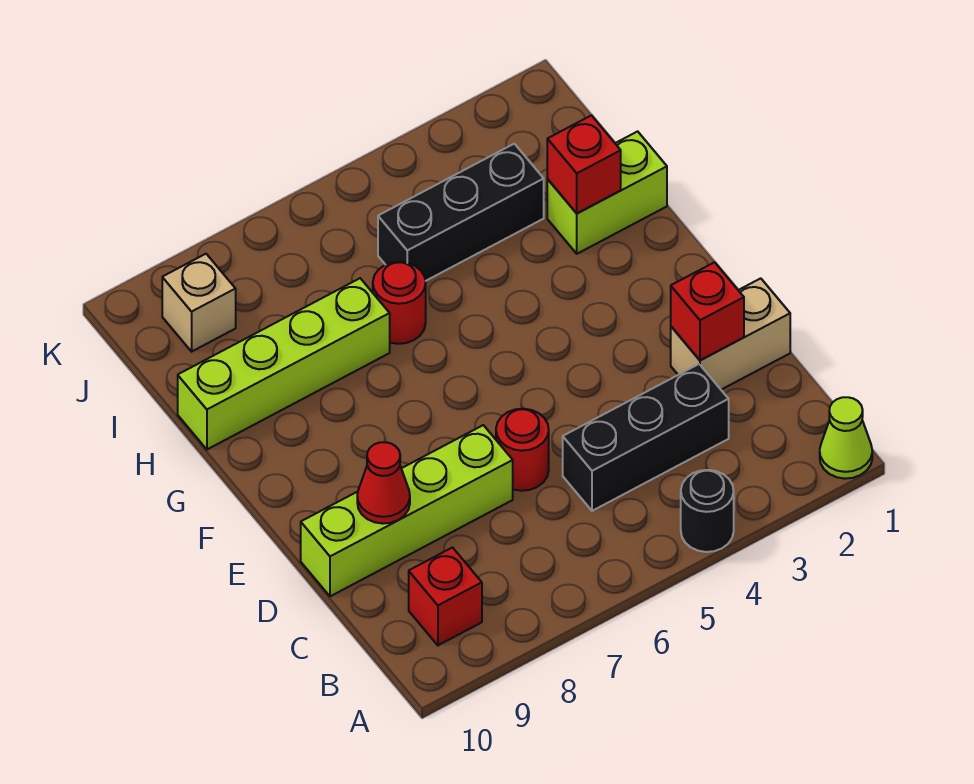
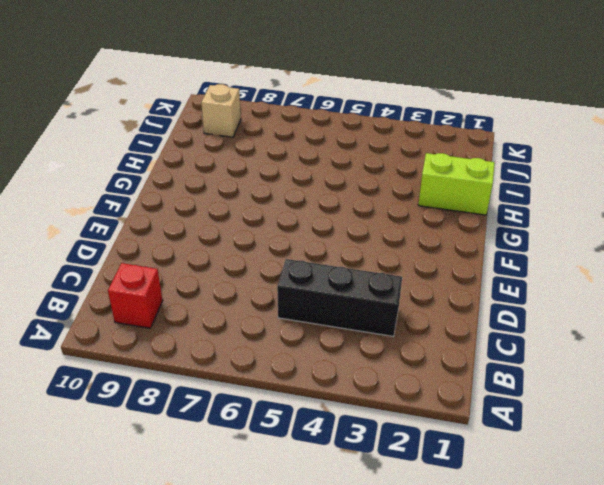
none -> lime cone A1 level 1
none -> black round brick A4 level 1
none -> tan brick D1:D2 level 1

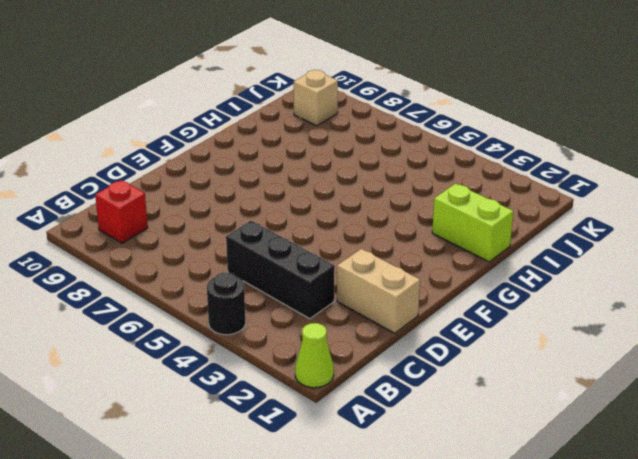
none -> red round brick D6 level 1
none -> lime brick D7:D10 level 1
none -> red round brick H6 level 1

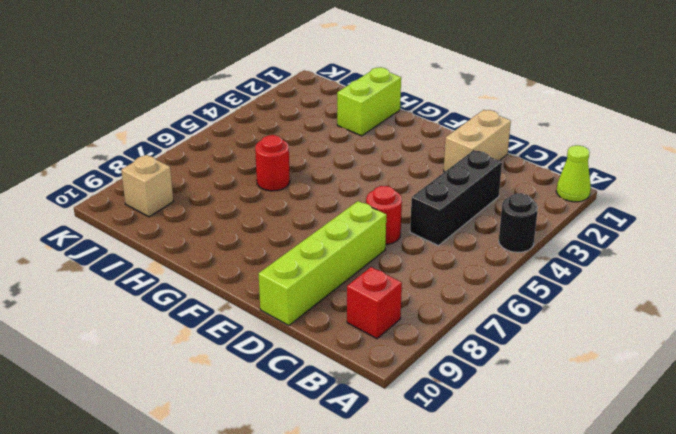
none -> lime brick H7:H10 level 1
none -> black brick I3:I5 level 1
none -> red brick D2 level 2

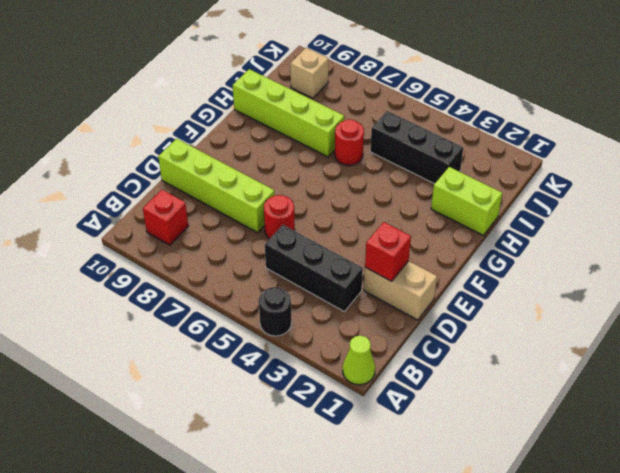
none -> red cone D9 level 2
none -> red brick H2 level 2

